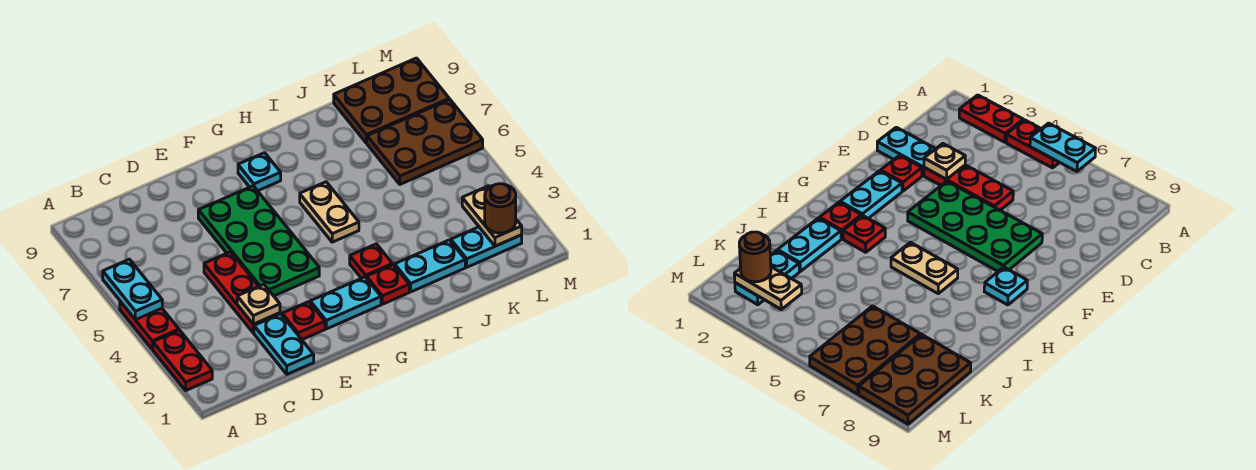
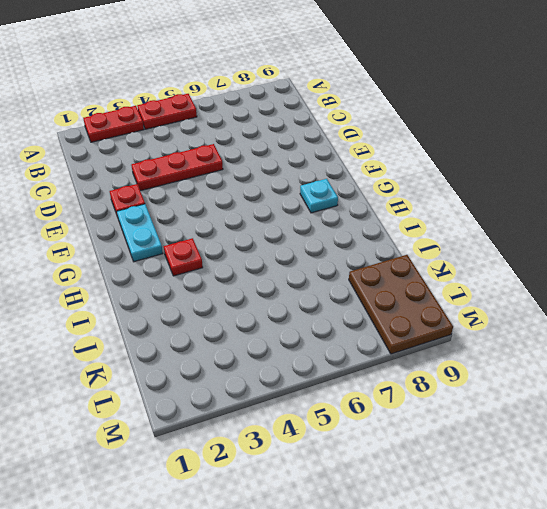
none -> cyan plate D1:D2 level 1
none -> green plate E4:F7 level 1
none -> red plate H2 level 1

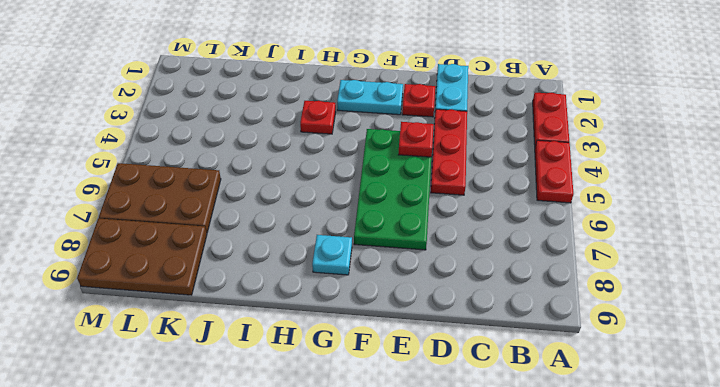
red plate E4 level 2 -> red plate H2 level 1
none -> tan plate H5:H6 level 1
none -> cyan plate I2:J2 level 1
none -> cyan plate K2:L2 level 1

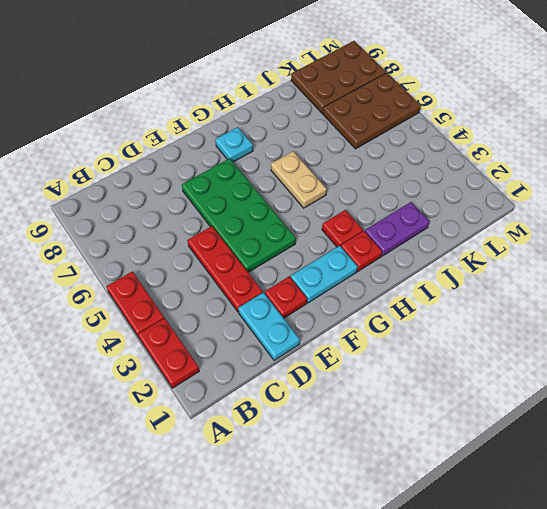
purple plate I2:J2 level 1 -> cyan plate I2:J2 level 1
none -> cyan plate K2:L2 level 1
none -> cyan plate A5:A6 level 2
none -> tan plate D3 level 2

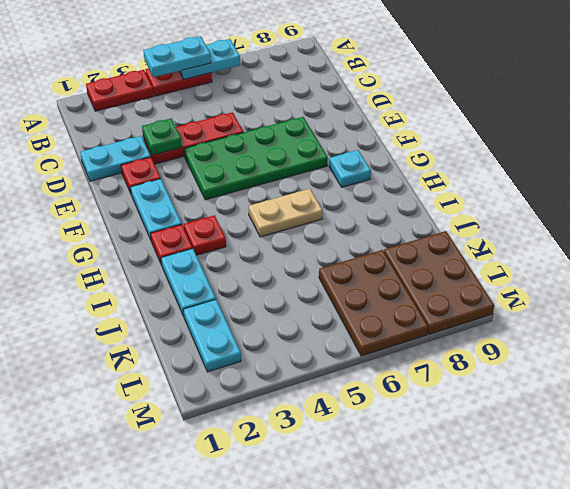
cyan plate A4:A5 level 3 -> none
green plate D3 level 2 -> tan plate D3 level 2
none -> tan plate L2:L3 level 2
none -> brown round brick L2 level 3

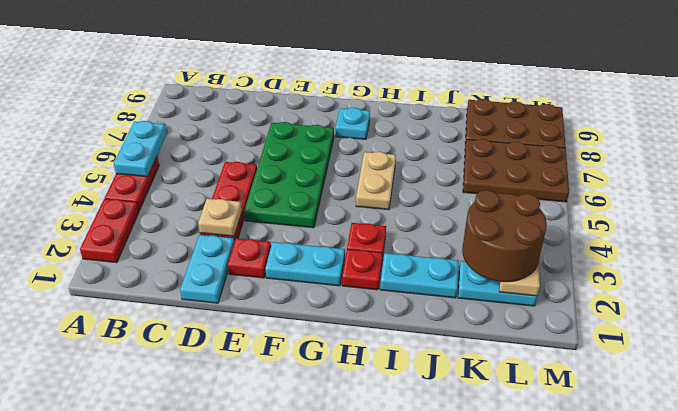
brown round brick K2:L3 level 3 -> brown round brick L2 level 3

